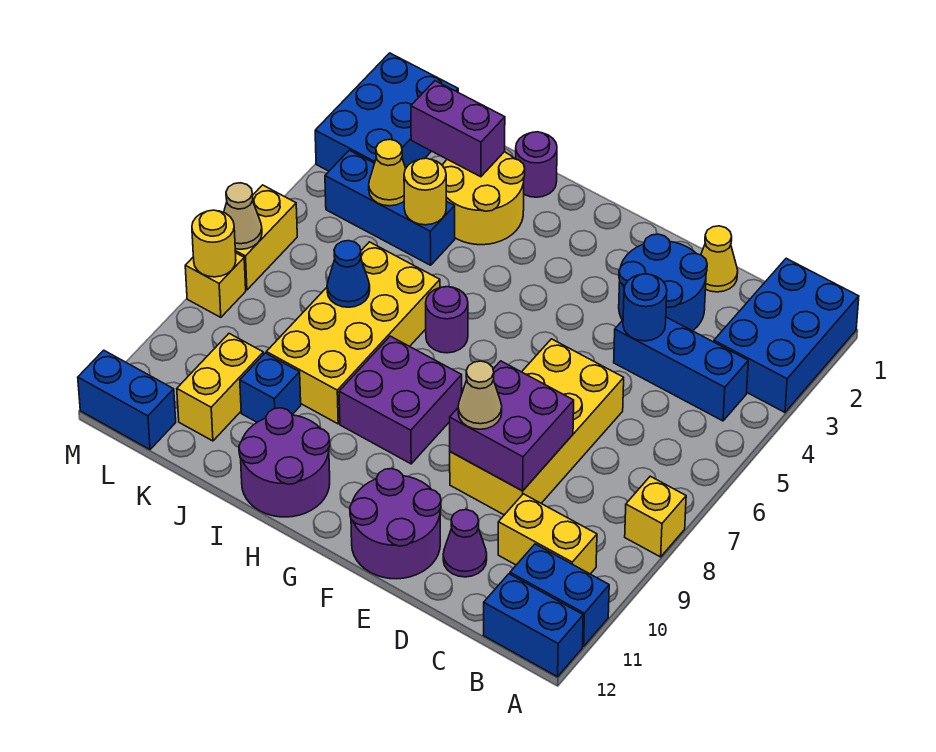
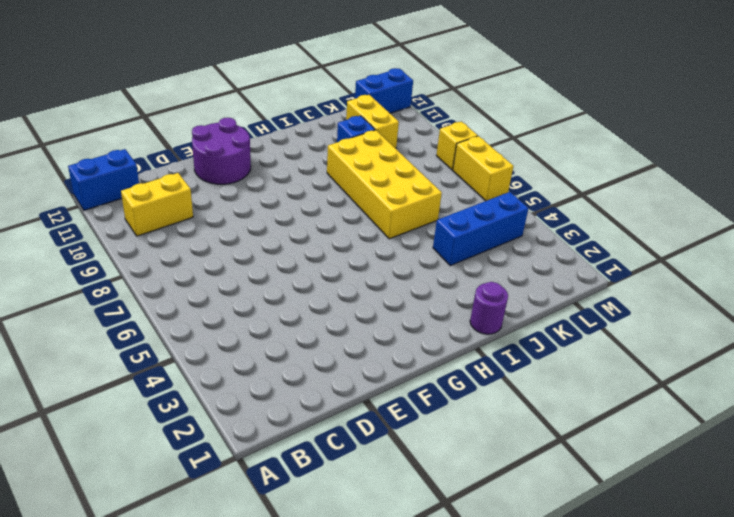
none -> blue brick A1:B3 level 1
none -> yellow brick A8 level 1
none -> blue brick A11:B11 level 1
none -> blue brick B4:D4 level 1

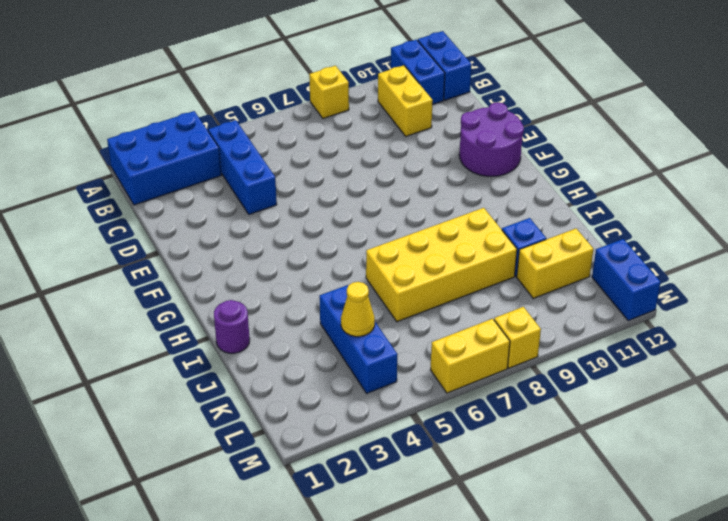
none -> yellow cone D1 level 1
none -> blue round brick D2:E3 level 1
none -> yellow brick D6:E9 level 1
none -> purple cone D11 level 1

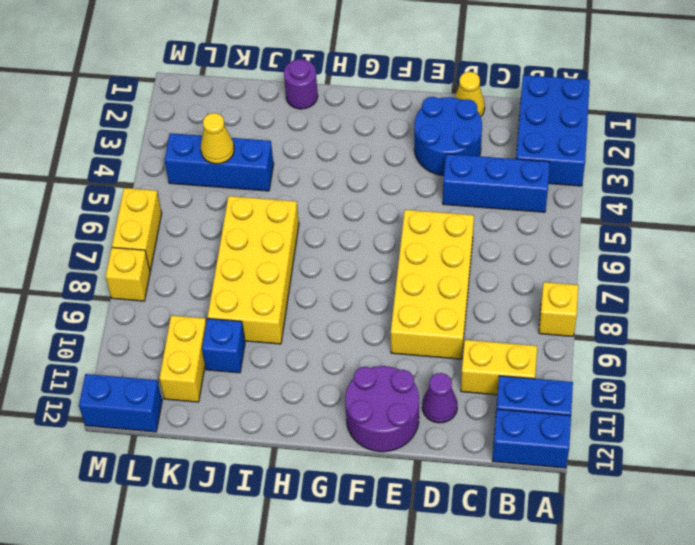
none -> purple brick G8:H9 level 1
none -> purple round brick H6 level 1
none -> purple round brick H11:I12 level 1
none -> yellow round brick I2:J3 level 1

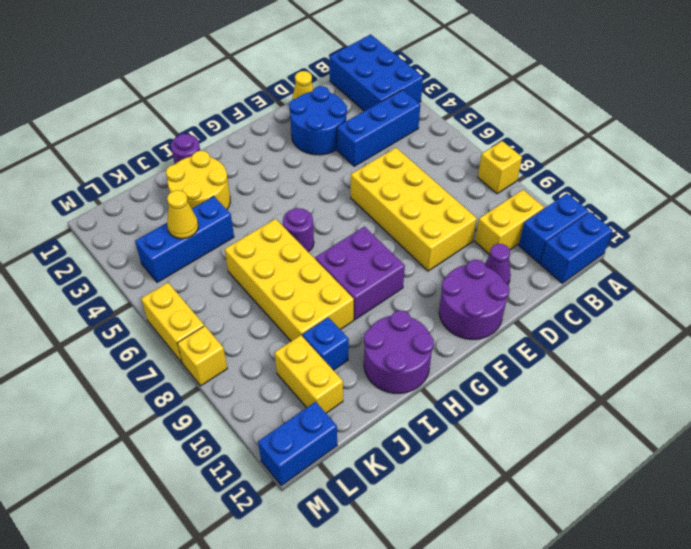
none -> blue brick L1:M3 level 1
none -> blue round brick D4 level 2
none -> purple brick D8:E9 level 2
none -> purple brick J2:K2 level 2

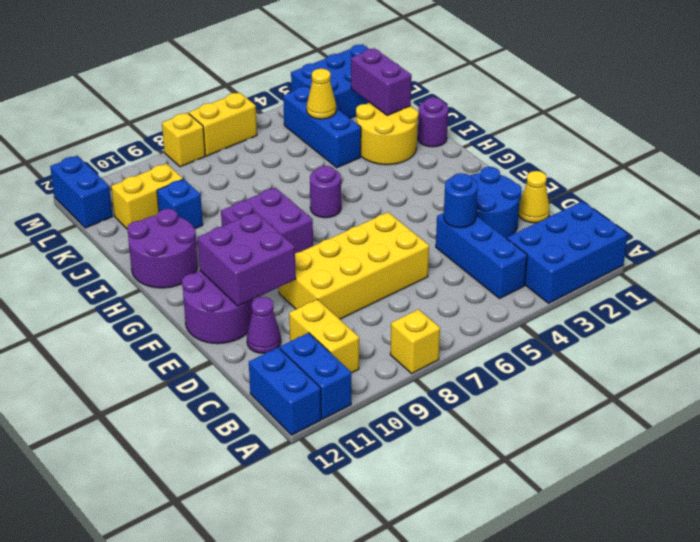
purple brick E10:F11 level 2 -> purple brick D8:E9 level 2
none -> yellow brick I6:J9 level 1
none -> yellow round brick J4 level 2
none -> blue cone J7 level 2
none -> tan cone M7 level 2

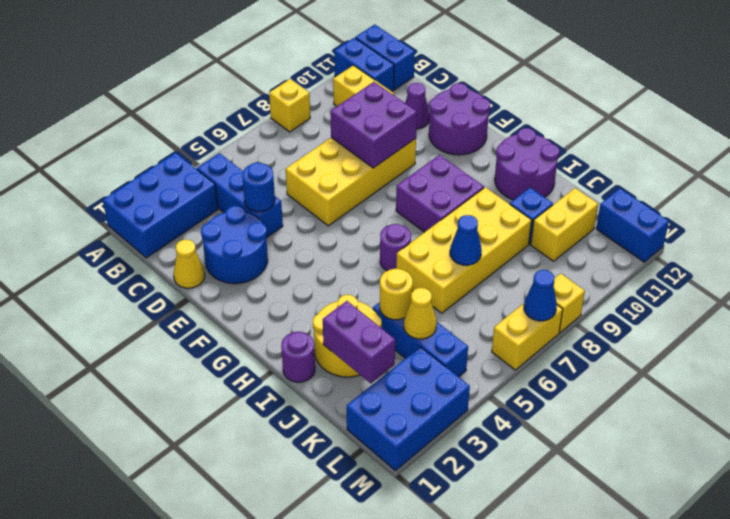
blue cone M7 level 2 -> tan cone M7 level 2
none -> yellow round brick M8 level 2
none -> tan cone E9 level 3

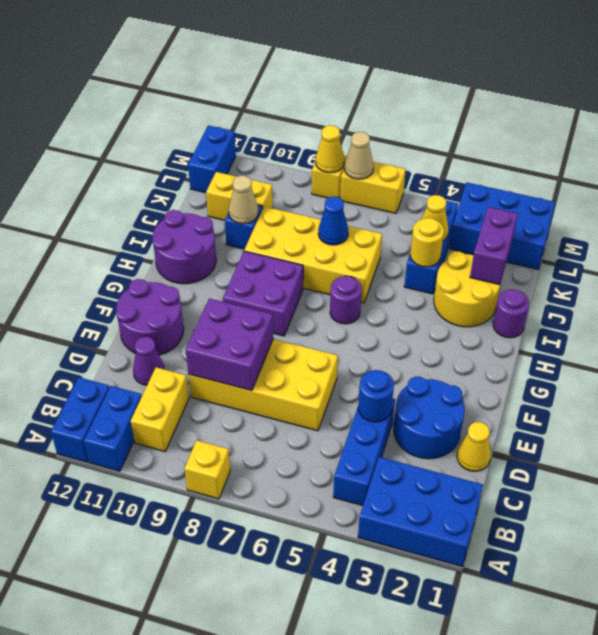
tan cone J10 level 2 -> tan cone E9 level 3
yellow cone M8 level 2 -> yellow round brick M8 level 2

